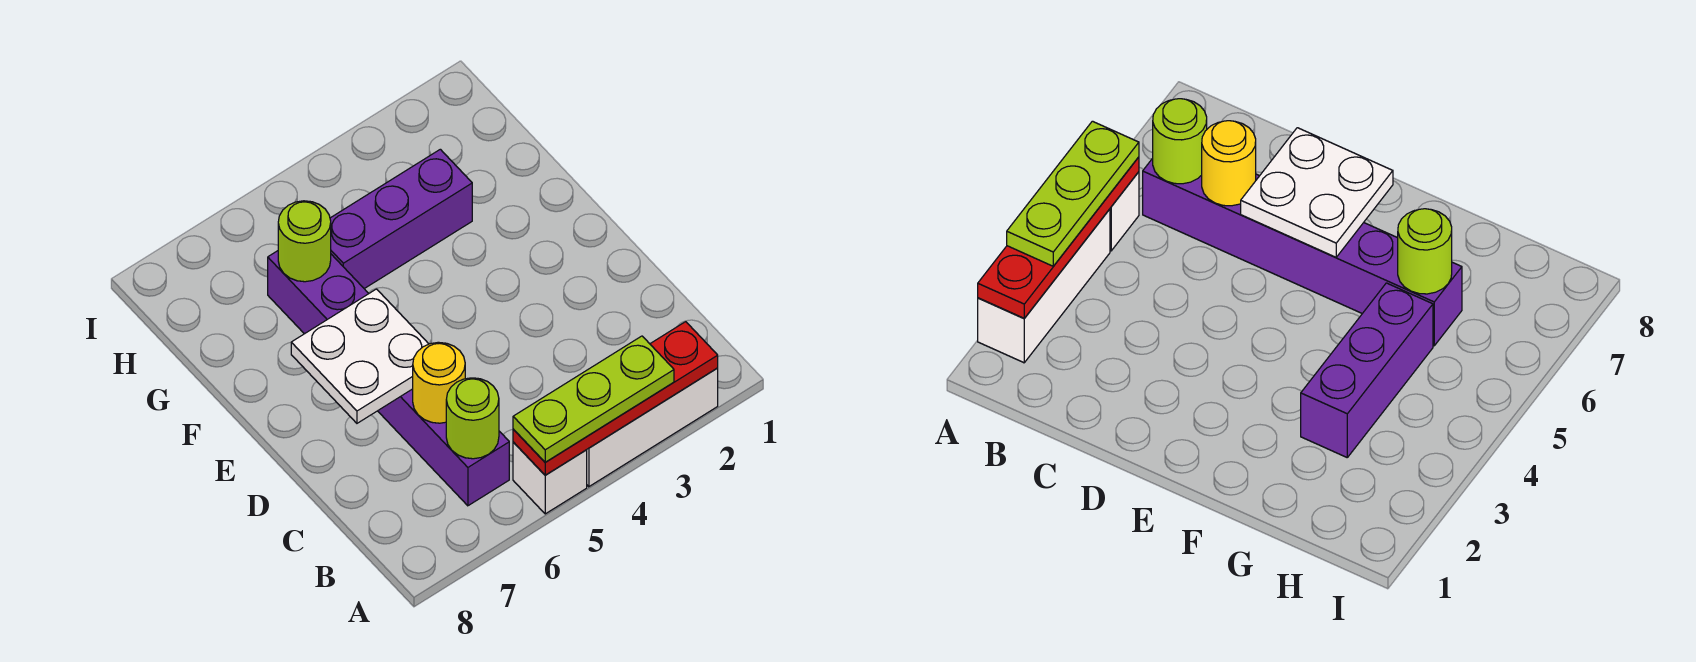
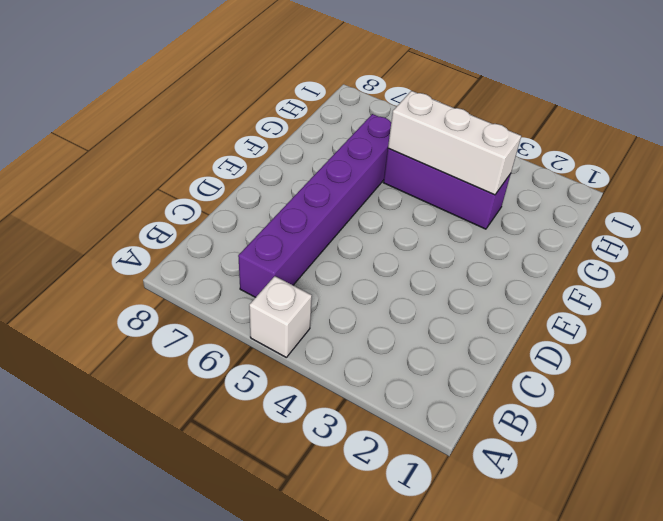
white brick G3:G5 level 2 -> white brick A2:A4 level 1
none -> red plate A2:A5 level 2
none -> lime round brick B6 level 2

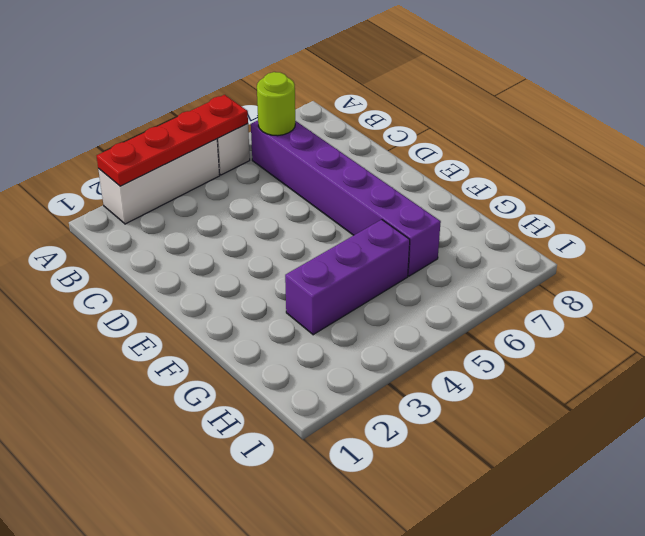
none -> yellow round brick C6 level 2
none -> white plate D6:E7 level 2

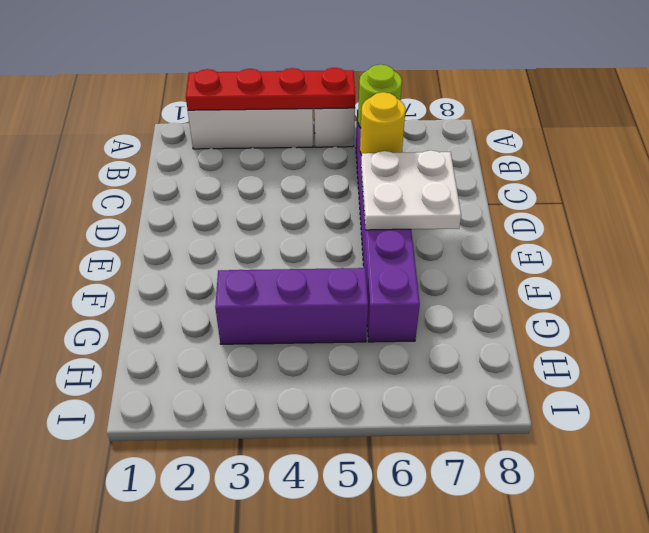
none -> lime round brick G6 level 2
none -> lime plate A3:A5 level 3

